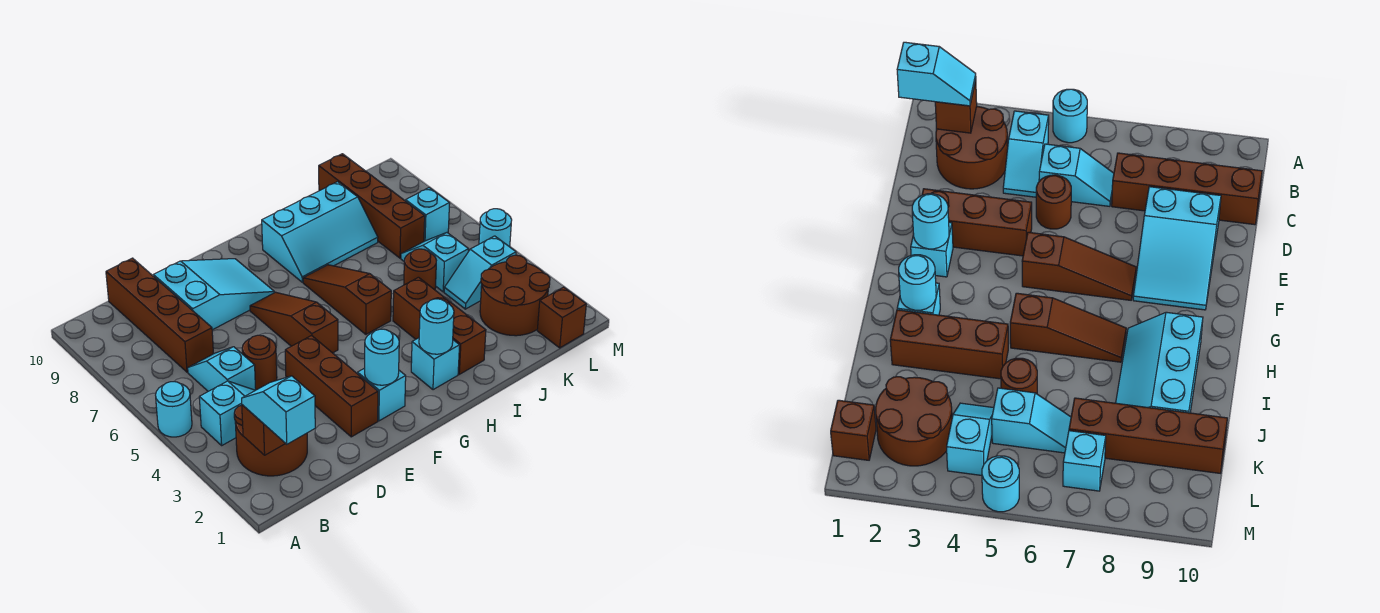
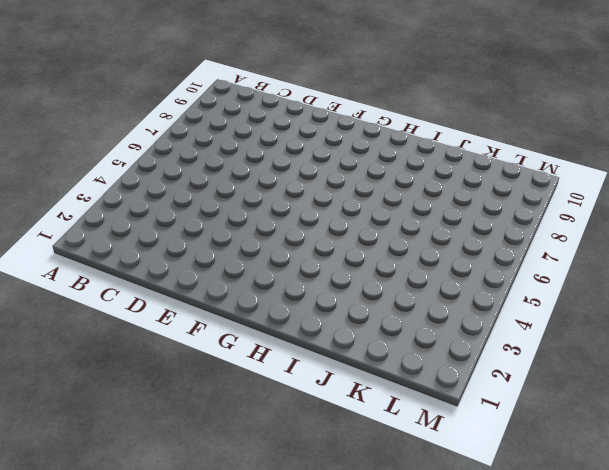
none -> cyan round brick A5 level 1
none -> brown round brick B2:C3 level 1
none -> cyan slope B4:C4 level 1 top B

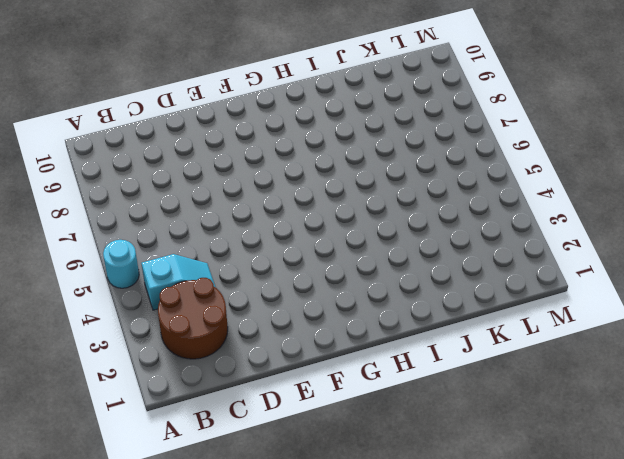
none -> cyan slope C5:C6 level 1 top 5
none -> brown brick C7:C10 level 1
none -> brown round brick D5 level 1

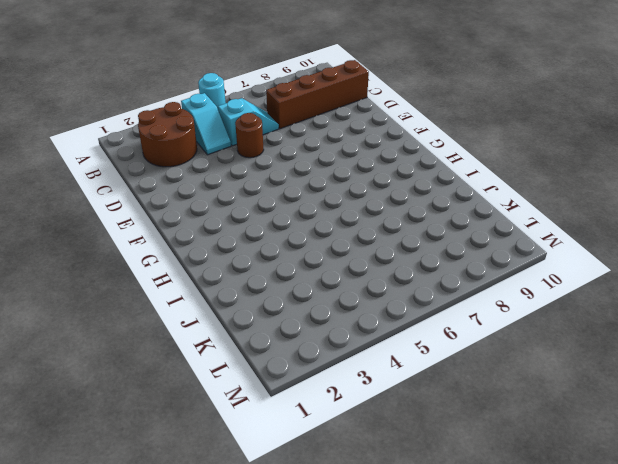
none -> cyan slope D8:F9 level 1 top D
none -> brown brick E2:E4 level 1
none -> cyan brick F2 level 1

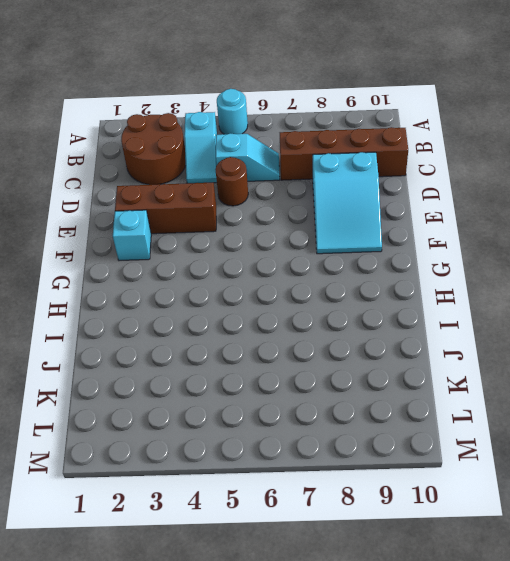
none -> brown slope F5:F7 level 1 top 5
none -> cyan brick H2 level 1
none -> brown slope H5:H7 level 1 top 5

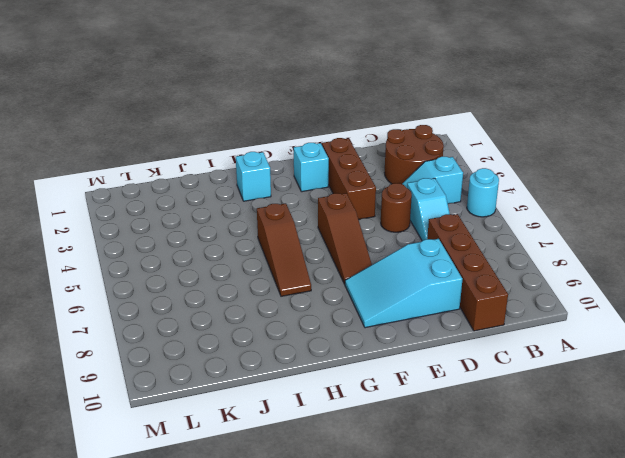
none -> cyan slope H8:J9 level 1 top 9
none -> brown brick I2:I4 level 1
none -> brown round brick J5 level 1

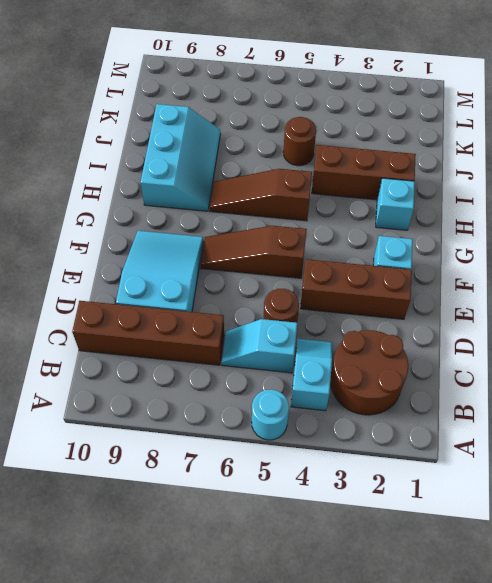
none -> brown round brick K2:L3 level 1
none -> cyan slope K4:L4 level 1 top L
none -> cyan slope K5:K6 level 1 top 5

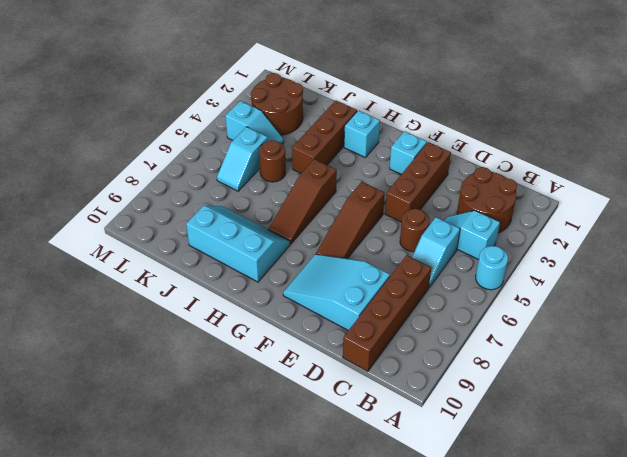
none -> brown brick K7:K10 level 1
none -> brown brick L1 level 1
none -> cyan brick L7 level 1

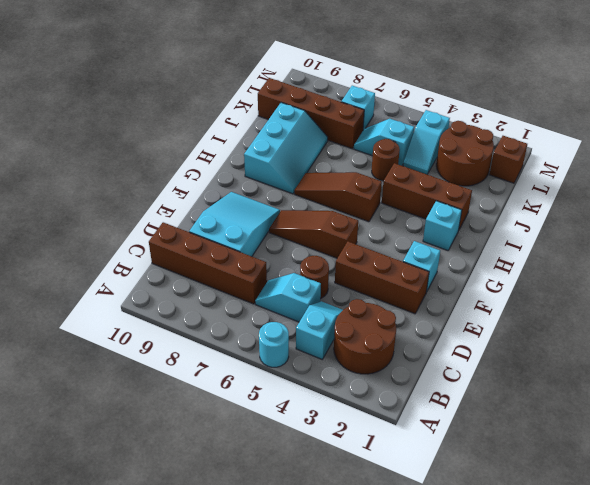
none -> cyan round brick M5 level 1
none -> brown brick B2 level 2
none -> cyan round brick F2 level 2

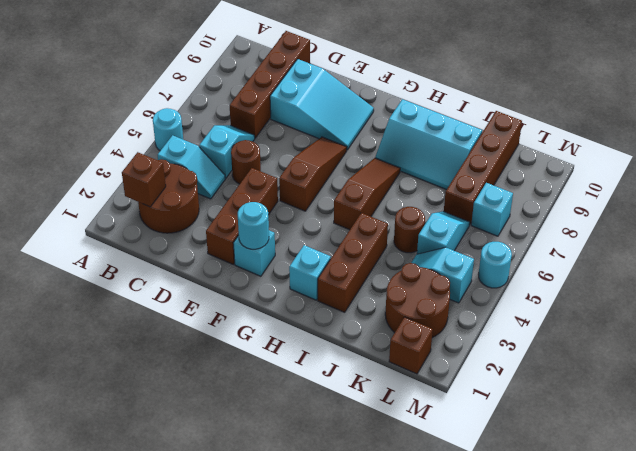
none -> cyan round brick H2 level 2
none -> cyan slope B1:B2 level 3 top 1

